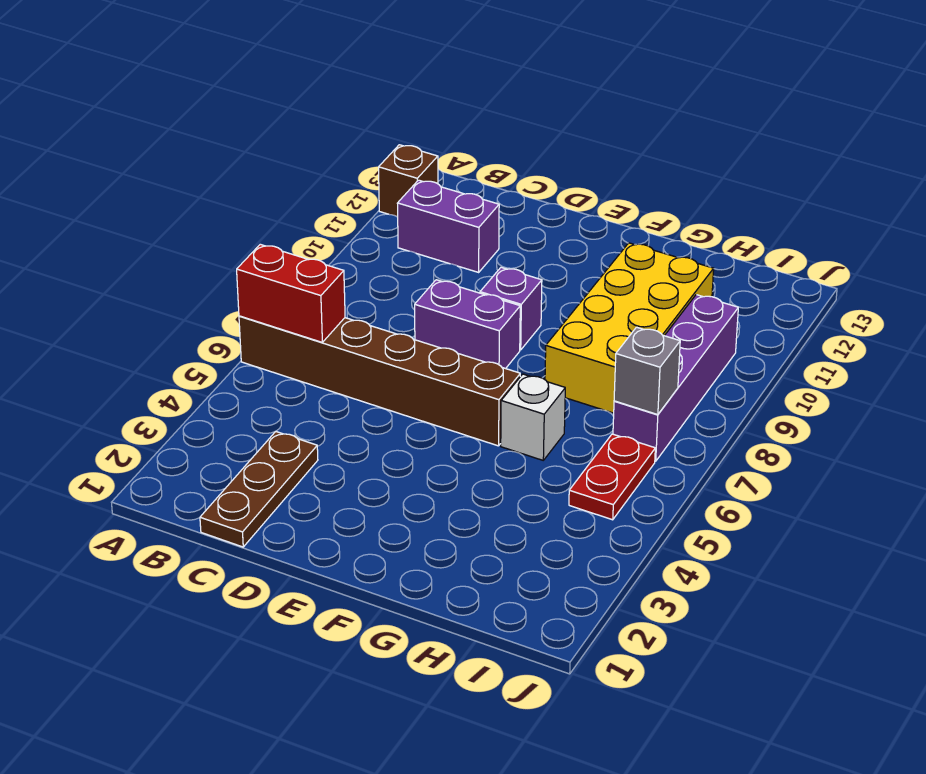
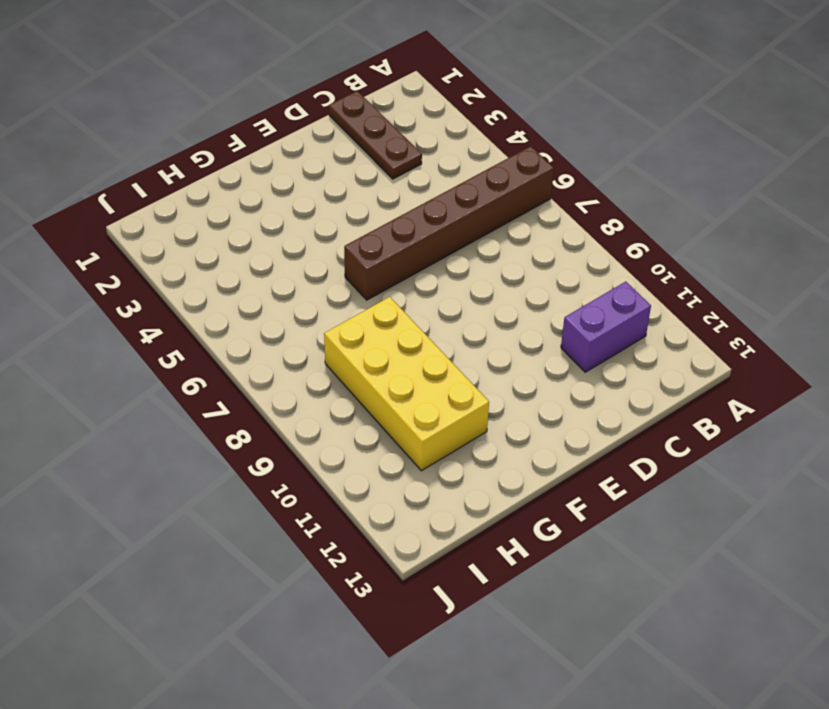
none -> brown brick A12 level 1
none -> purple brick D8:E8 level 1
none -> purple brick E9 level 1

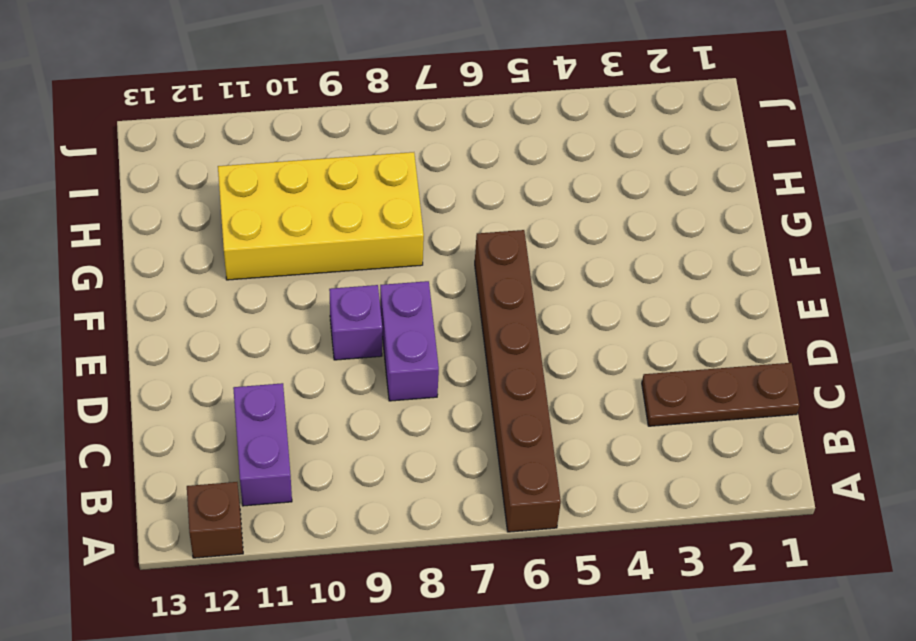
none -> white brick G6 level 1
none -> red plate I5:I6 level 1
none -> purple brick I7:I10 level 1

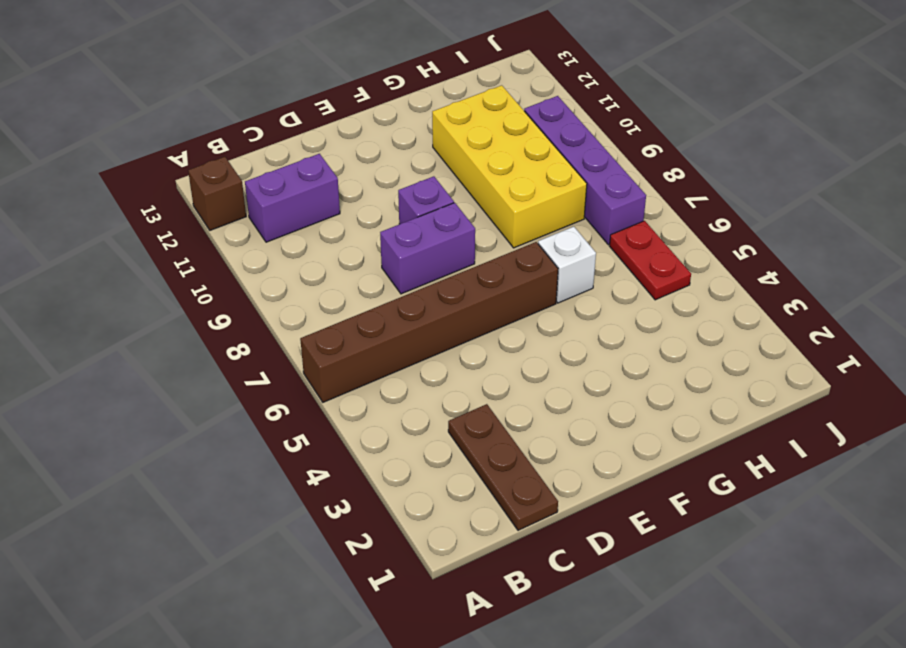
none -> red brick A6:B6 level 2
none -> grey brick I7 level 2

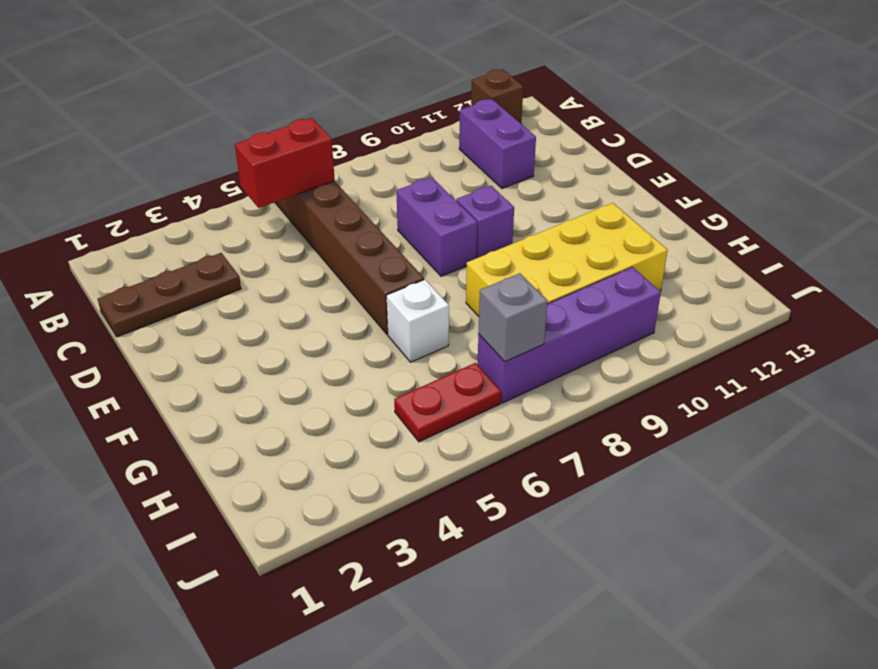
red brick B5:B6 level 2 -> red brick A6:B6 level 2

